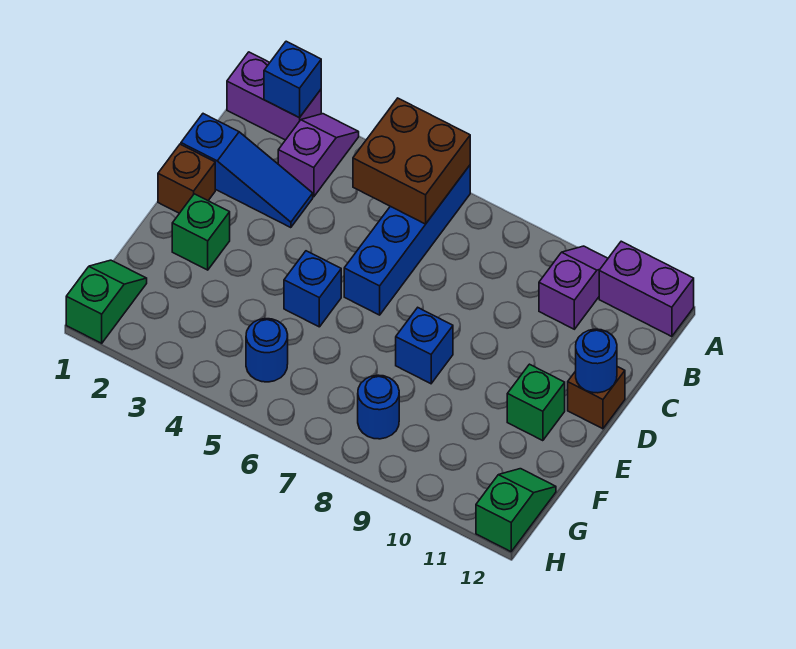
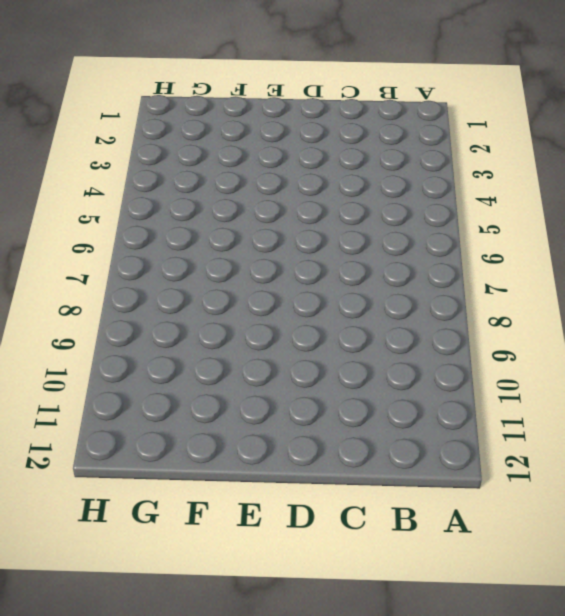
none -> purple brick A1:A2 level 1
none -> purple slope A3:B3 level 1 top B
none -> blue brick A6:D6 level 1

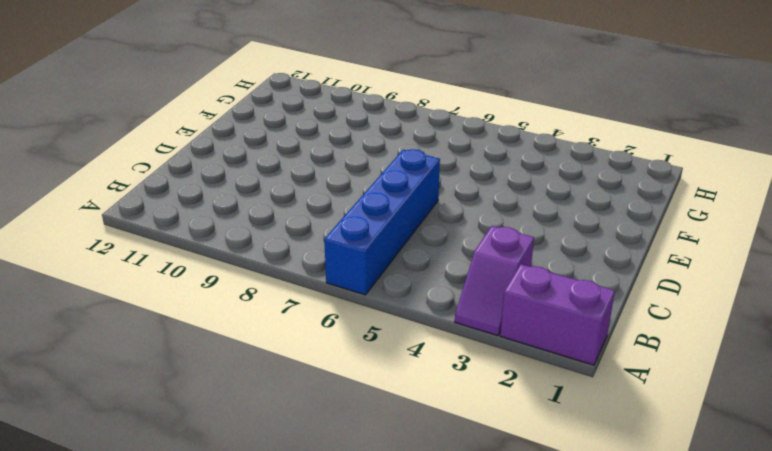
none -> purple slope A10:B10 level 1 top B
none -> purple brick A11:A12 level 1
none -> blue slope C1:C3 level 1 top 1

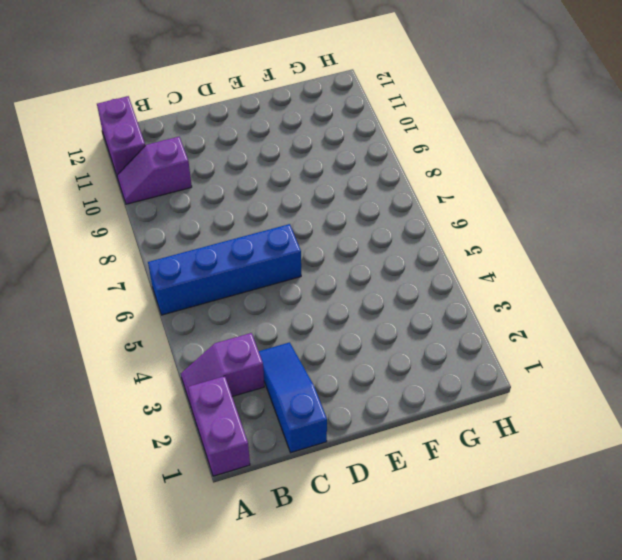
none -> brown brick D1 level 1
none -> brown brick D12 level 1
none -> green brick E2 level 1

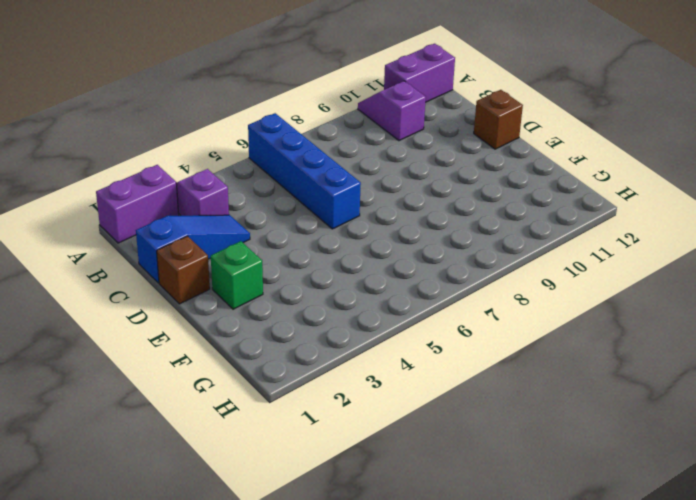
none -> blue brick E5 level 1
none -> blue brick E8 level 1
none -> green brick E11 level 1

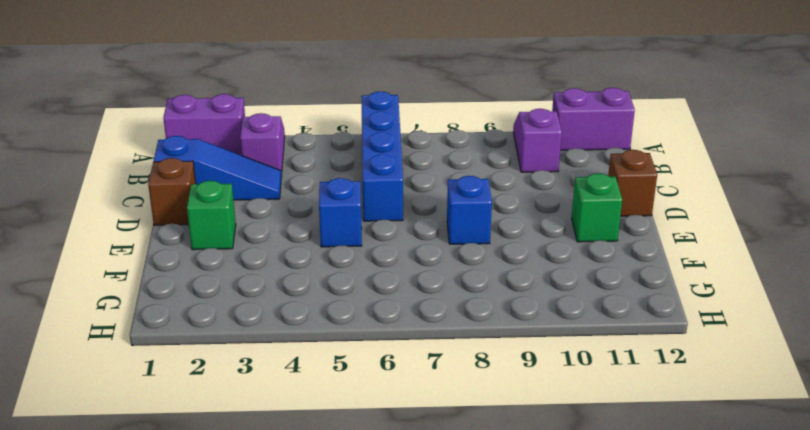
none -> green slope G1:H1 level 1 top H
none -> blue round brick G5 level 1
none -> blue round brick G8 level 1

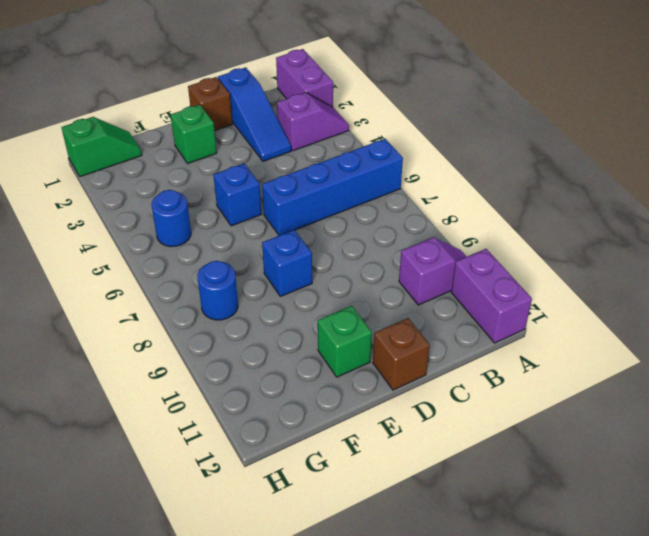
none -> green slope G12:H12 level 1 top H
none -> blue brick A2 level 2
none -> brown brick A5:B6 level 2

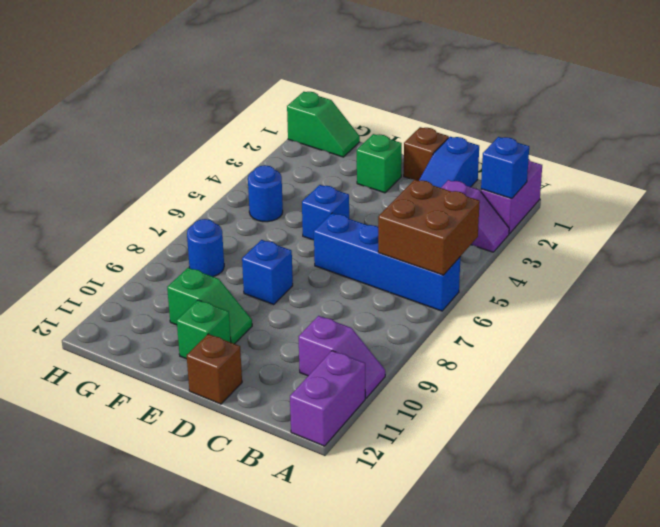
green slope E10:F10 level 1 top F -> green slope G12:H12 level 1 top H
none -> blue round brick D12 level 2

